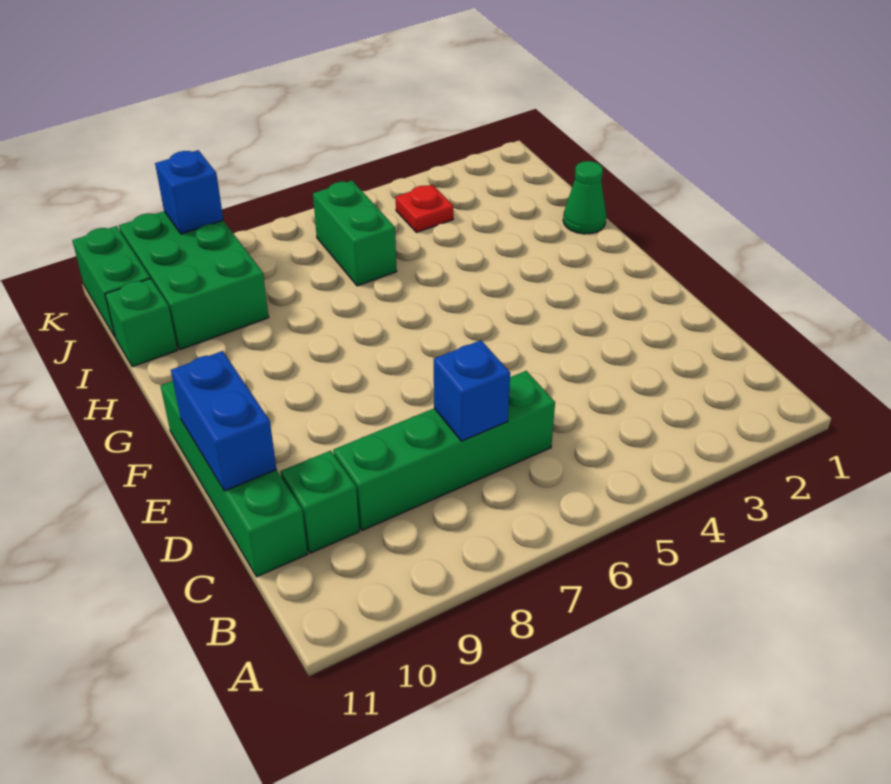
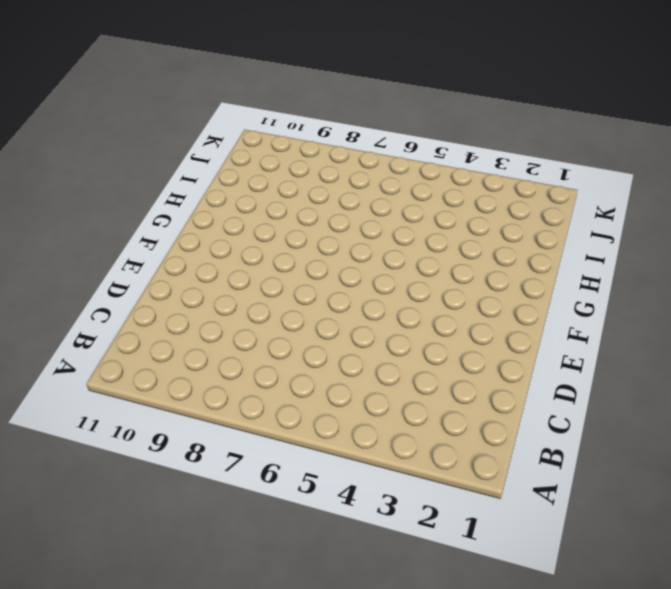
none -> green brick C6:C9 level 1
none -> green brick C10 level 1
none -> green brick C11:F11 level 1

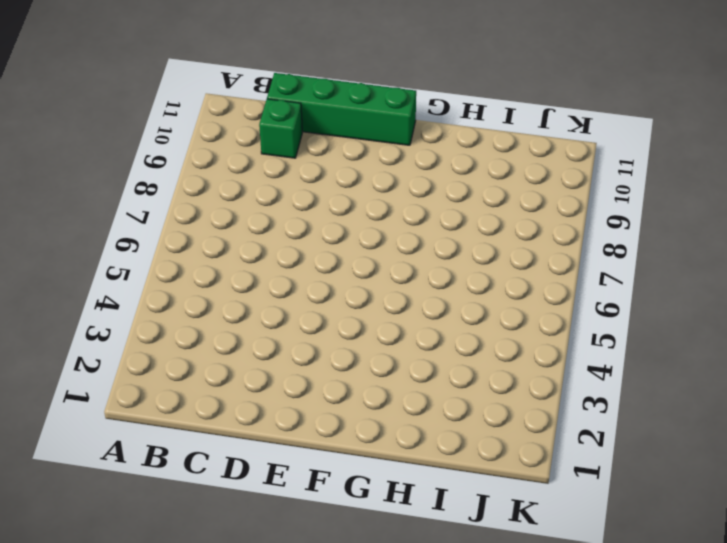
none -> green brick C6:C9 level 1
none -> green cone H1 level 1
none -> green brick I6:J6 level 1

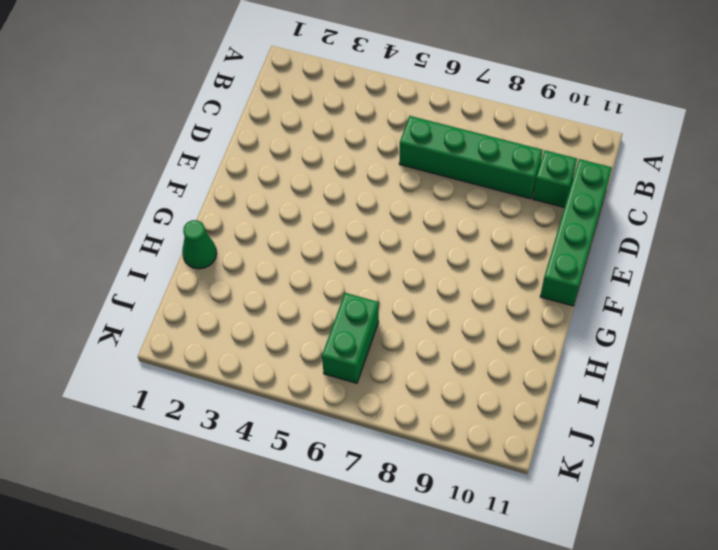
none -> green brick I9:K10 level 1
none -> green brick I11 level 1
none -> red plate J4 level 1

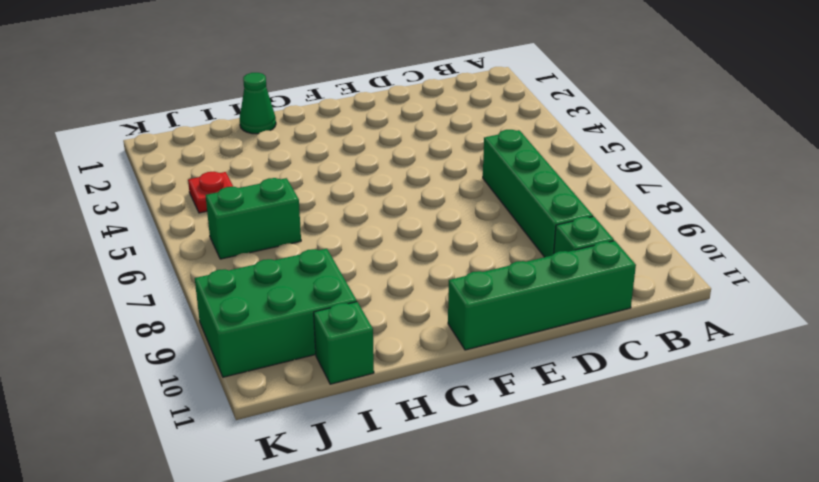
none -> green brick J11:K11 level 1
none -> blue brick C7 level 2
none -> blue brick D11:E11 level 2

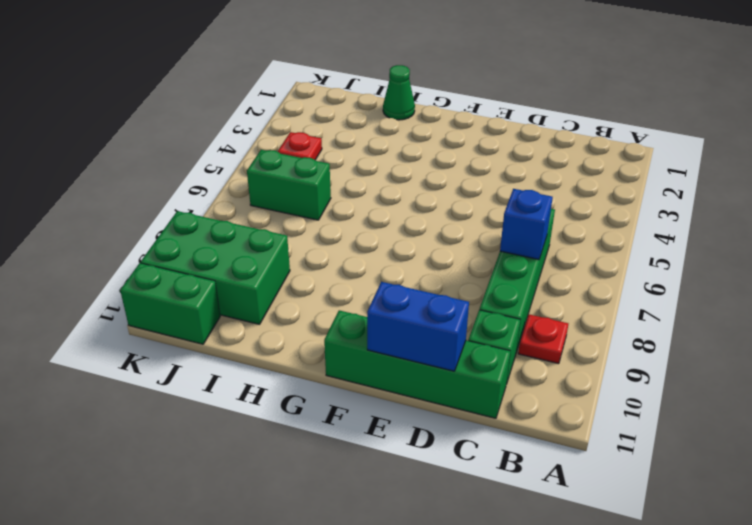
red plate B9 level 1 -> none
none -> green brick I11 level 1
none -> blue brick K9 level 2

